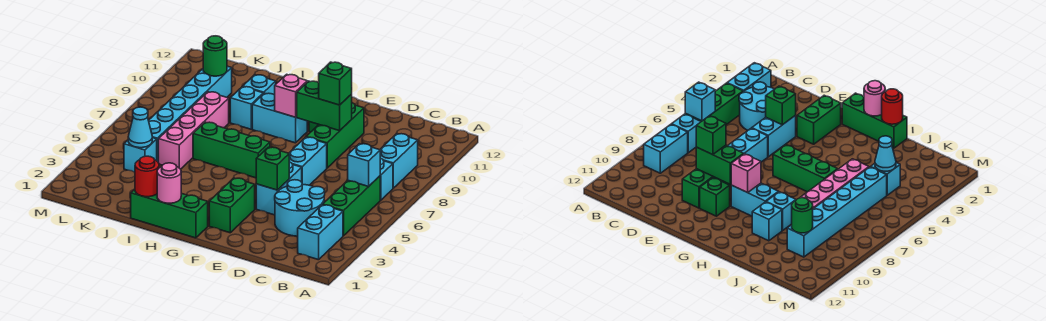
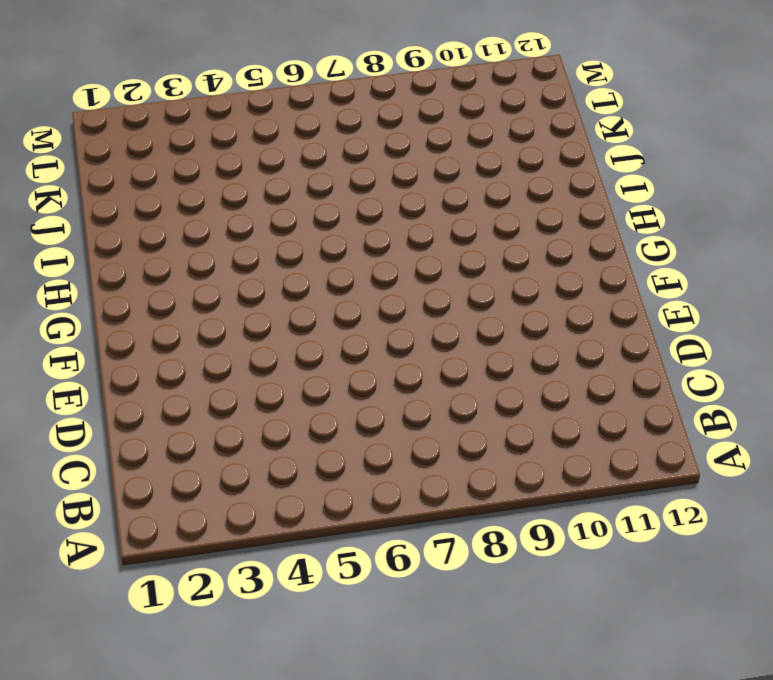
none -> cyan brick B2:B3 level 1
none -> green brick B4:B6 level 1
none -> cyan brick B7 level 1

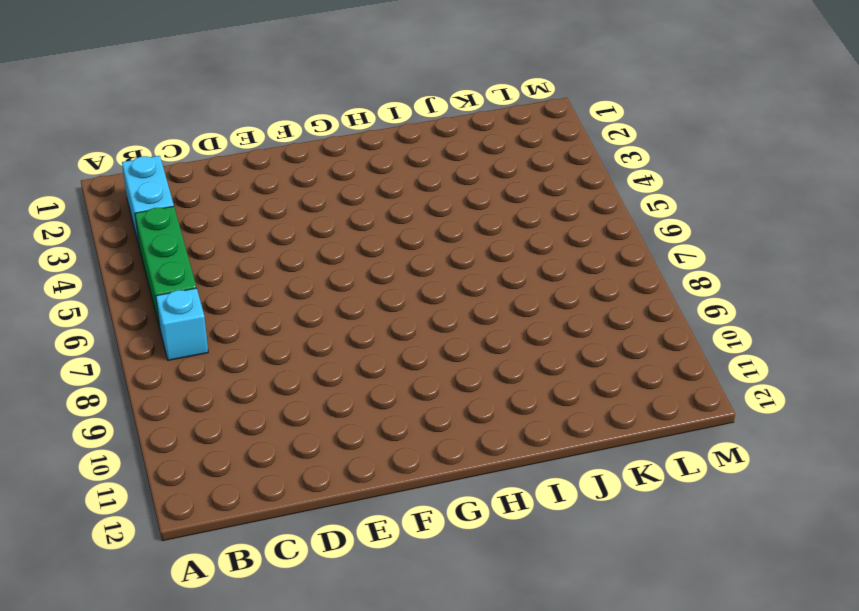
none -> cyan brick B8:B9 level 1
none -> cyan round brick C3:D4 level 1
none -> cyan brick E4:E5 level 1

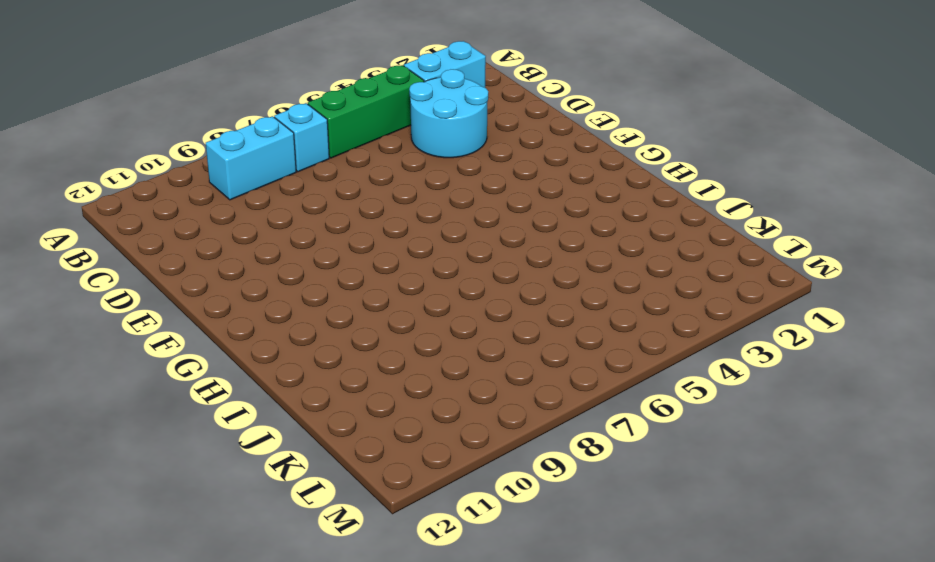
none -> cyan brick E4:E5 level 1
none -> cyan brick E6:E7 level 1
none -> green brick E8:E10 level 1

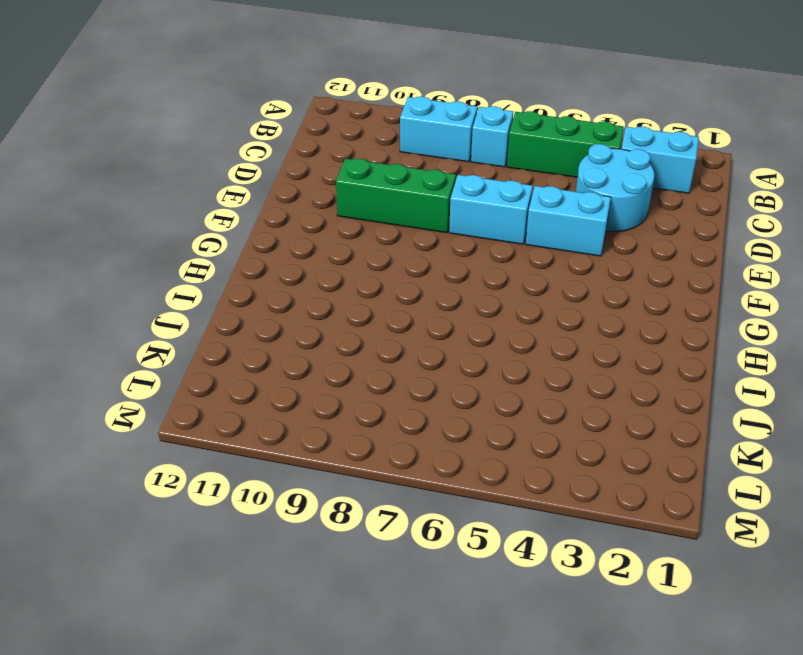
none -> green brick F2:F3 level 1
none -> green brick F10 level 1
none -> green brick G1:I1 level 1

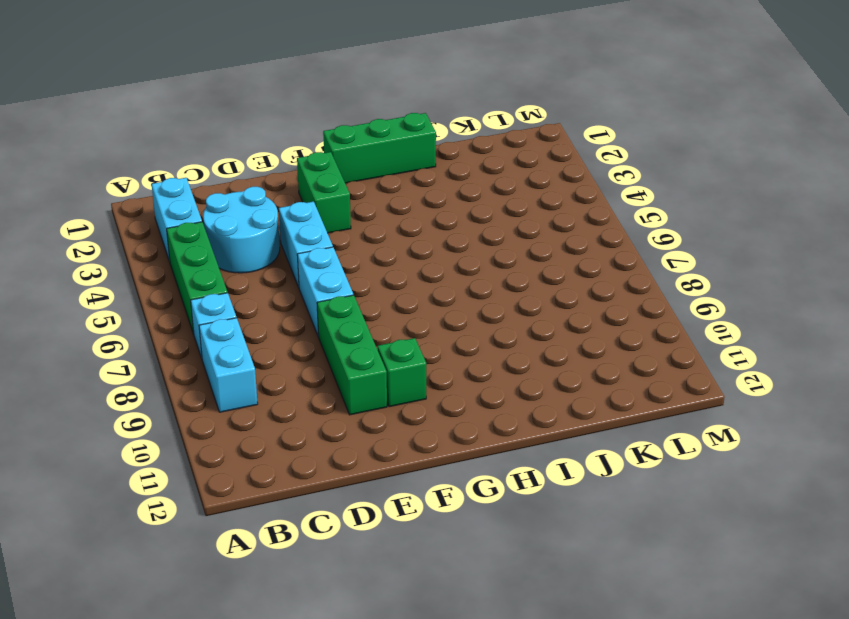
none -> green brick G6:I6 level 1
none -> cyan brick G9:H9 level 1
none -> cyan brick I9 level 1

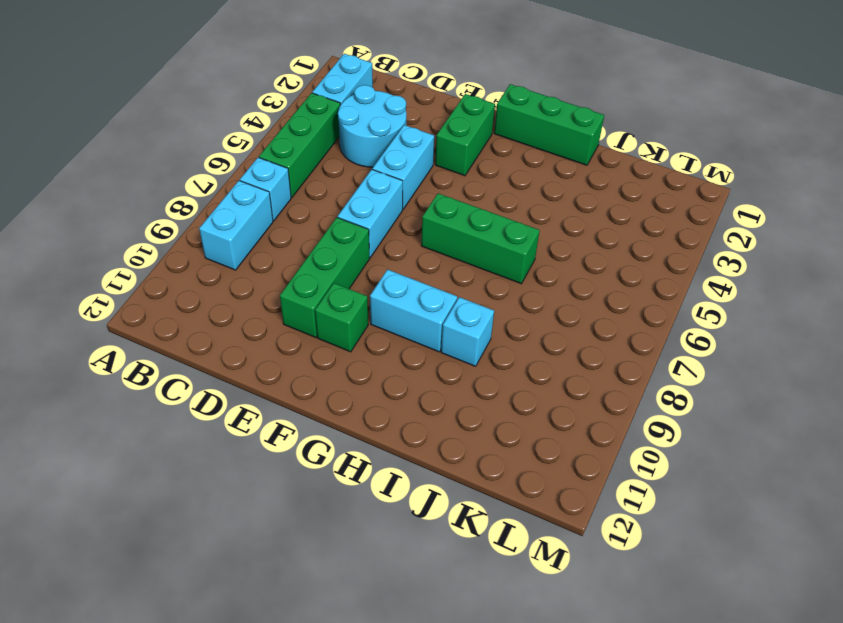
none -> cyan brick I10 level 1
none -> pink brick J5:J8 level 1
none -> cyan brick K4 level 1

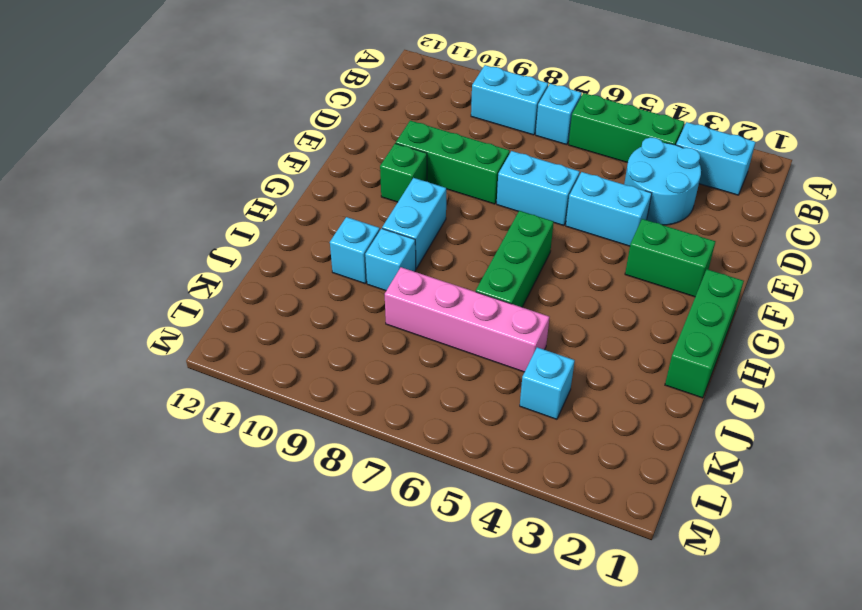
none -> cyan brick K5:K10 level 1
none -> cyan brick B6 level 2
none -> green brick E4 level 2

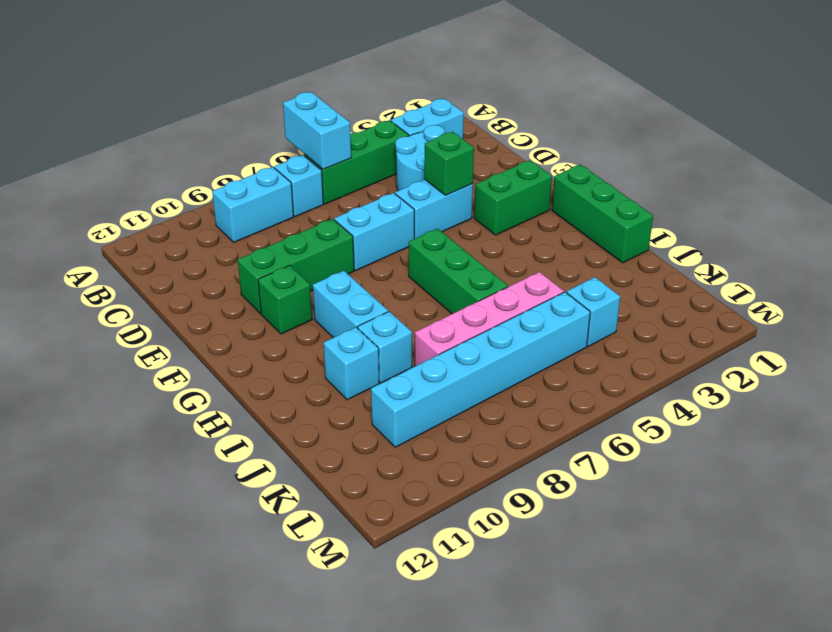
cyan brick A6:B6 level 2 -> cyan brick B6 level 2
none -> green brick E9:F9 level 2
none -> pink brick G9 level 2
none -> pink round brick H1 level 2

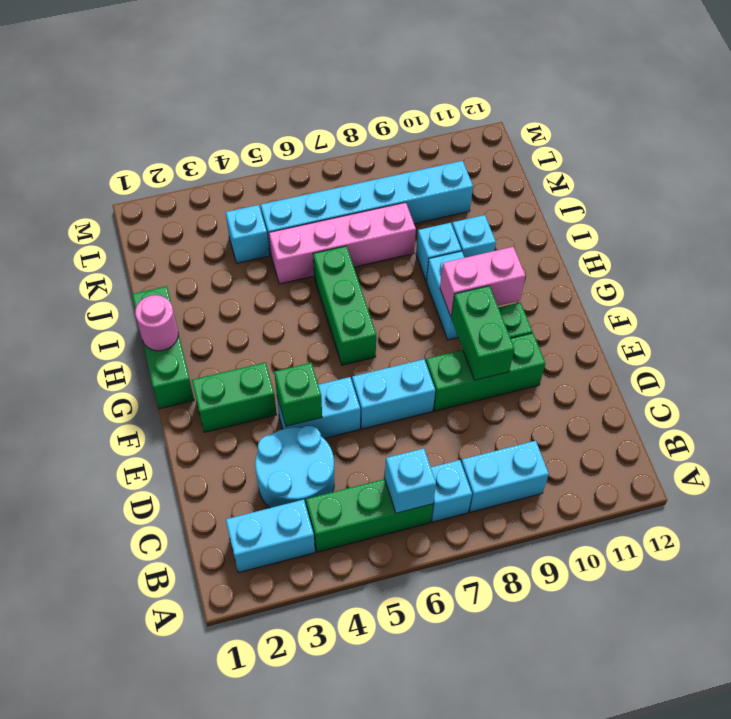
pink brick G9:G10 level 2 -> pink brick G9 level 2
none -> red round brick I1 level 2
none -> cyan cone K4 level 2
none -> green round brick K10 level 2

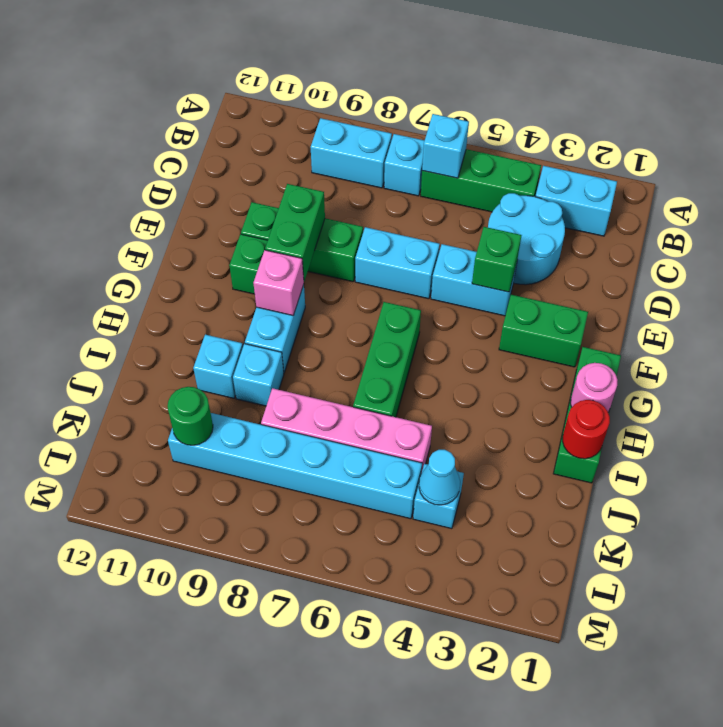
none -> green brick E9 level 3

